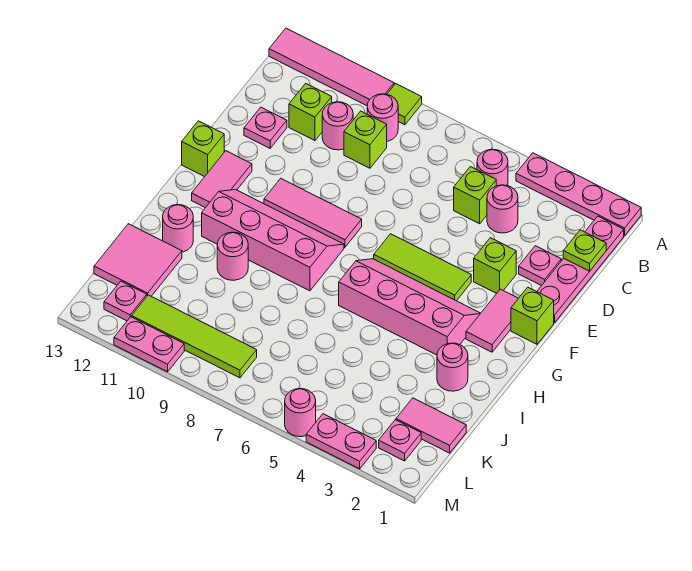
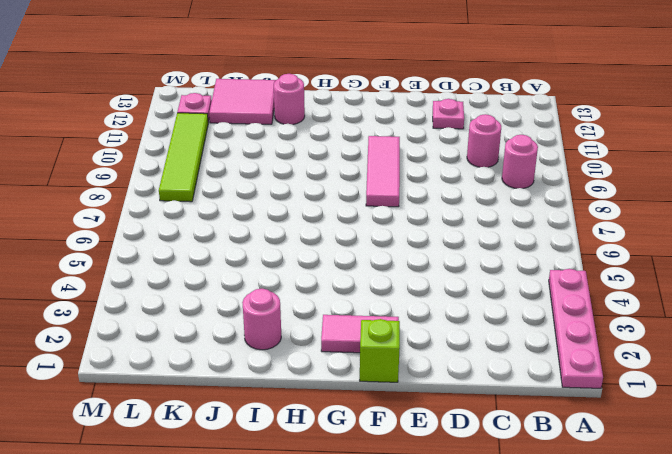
none -> lime tile A9 level 1
none -> pink tile A10:A13 level 1
none -> pink plate B1:E1 level 1
none -> pink round brick B5 level 1

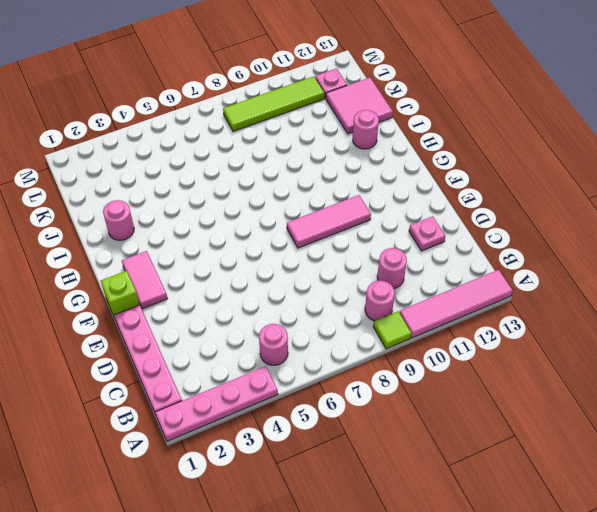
none -> pink round brick C4 level 1
none -> lime brick C5 level 1
none -> lime brick C9 level 1
none -> lime brick C11 level 1

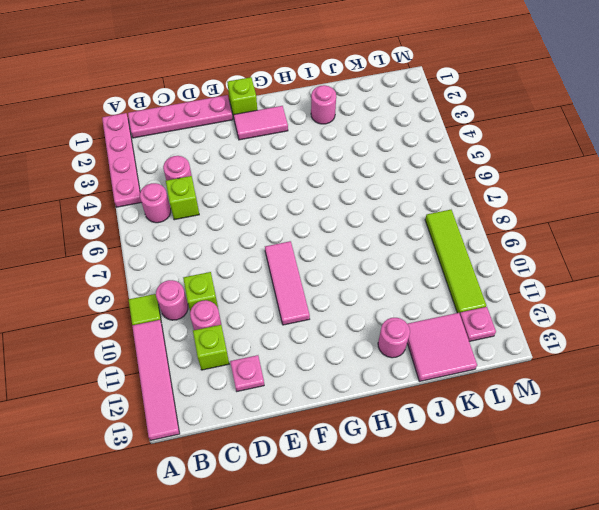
none -> pink plate D2 level 1
none -> lime brick E3 level 1
none -> lime tile F4:F6 level 1
none -> pink tile F12:G12 level 1

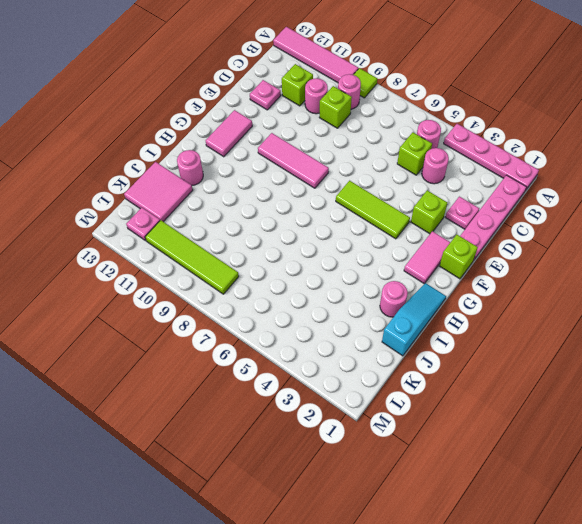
cyan slope H1:J1 level 1 top J -> none
none -> lime brick F13 level 1
none -> pink slope G3:H6 level 1 top H
none -> pink slope G8:H11 level 1 top H
none -> pink round brick I10 level 1

